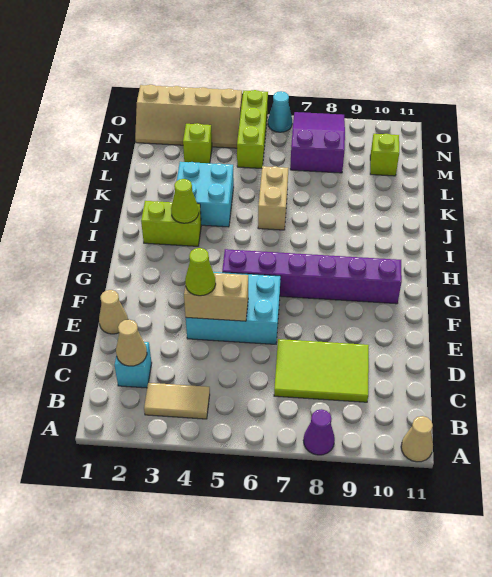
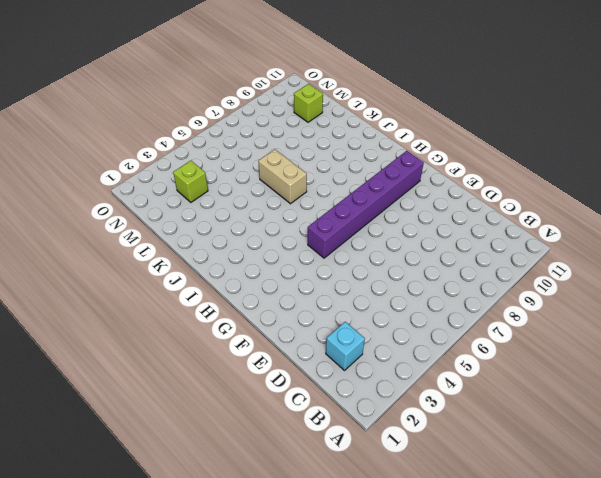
none -> purple cone A8 level 1
none -> tan cone A11 level 1
none -> tan tile B3:B4 level 1

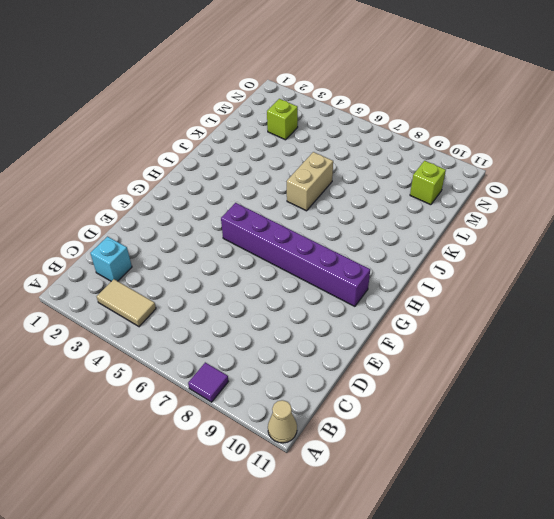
purple tile A8 level 1 -> purple cone A8 level 1
none -> lime tile C7:D9 level 1
none -> tan cone E1 level 1
none -> cyan brick E4:F6 level 1

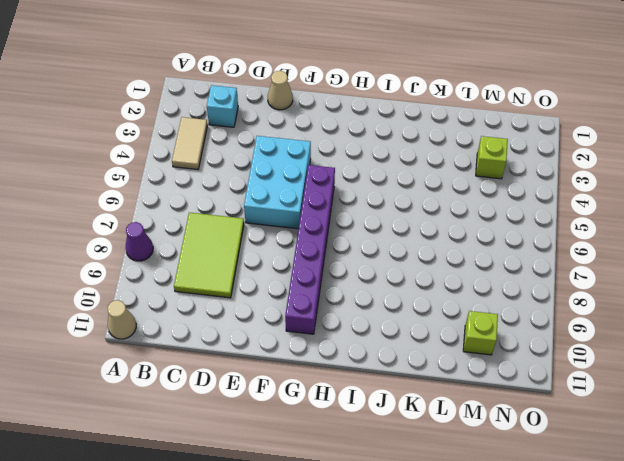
none -> lime brick I2:I3 level 1
none -> cyan brick J3:K4 level 1
none -> tan brick J6:K6 level 1

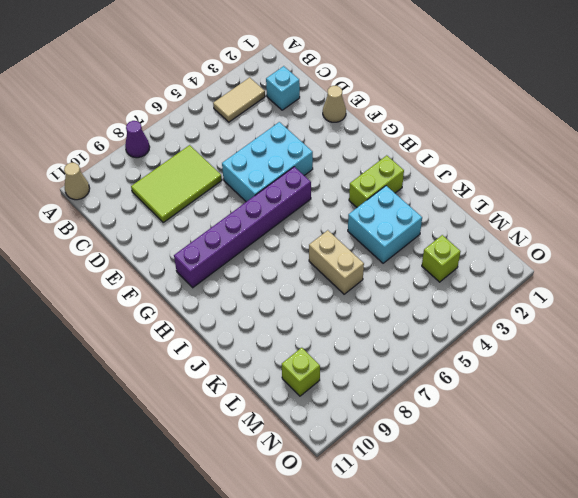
none -> lime brick M5:O5 level 1
none -> purple slope M7:O8 level 1 top M
none -> tan slope N1:O4 level 1 top O

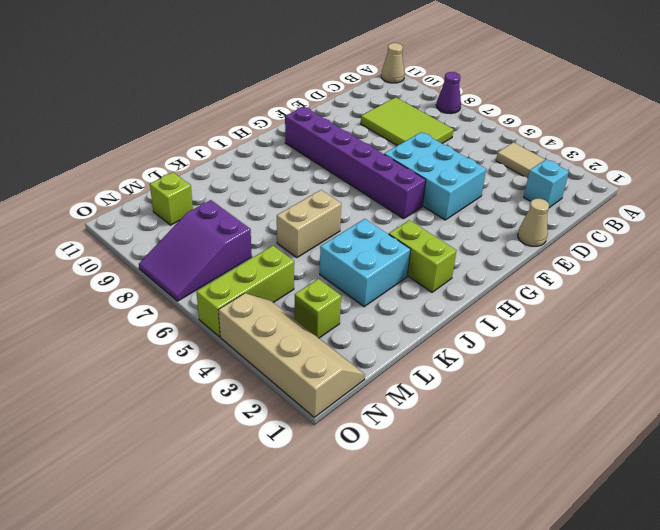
none -> cyan cone O6 level 1
none -> tan cone C2 level 2
none -> tan brick E4:E5 level 2

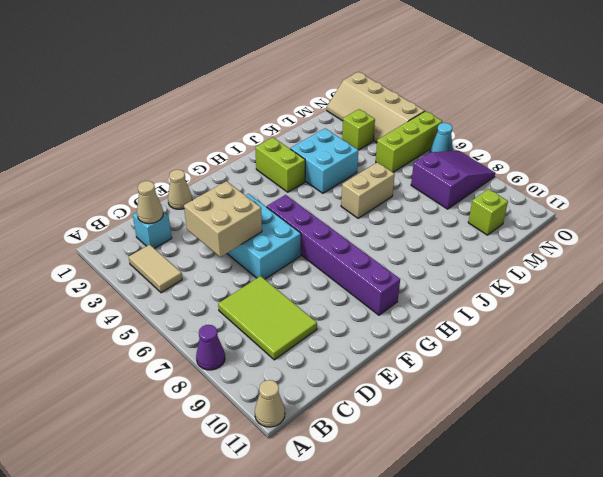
tan brick D4:E5 level 2 -> tan brick E4:E5 level 2
none -> lime cone I3 level 2
none -> lime cone E4 level 3

